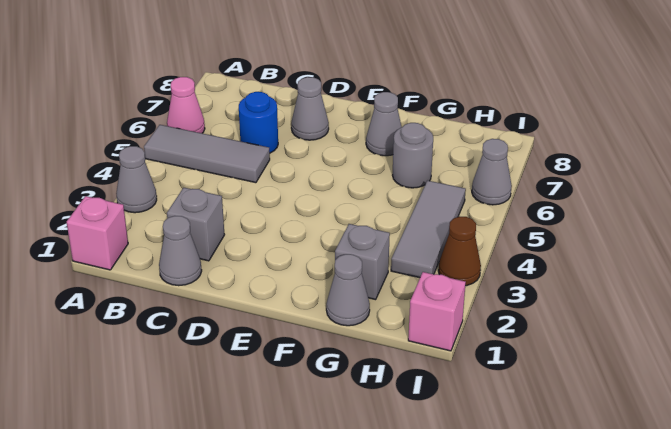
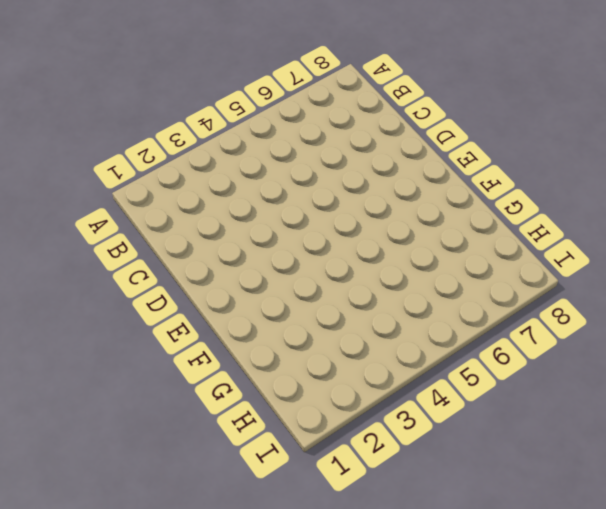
none -> pink brick A1 level 1
none -> grey cone A3 level 1
none -> grey tile A5:C5 level 1

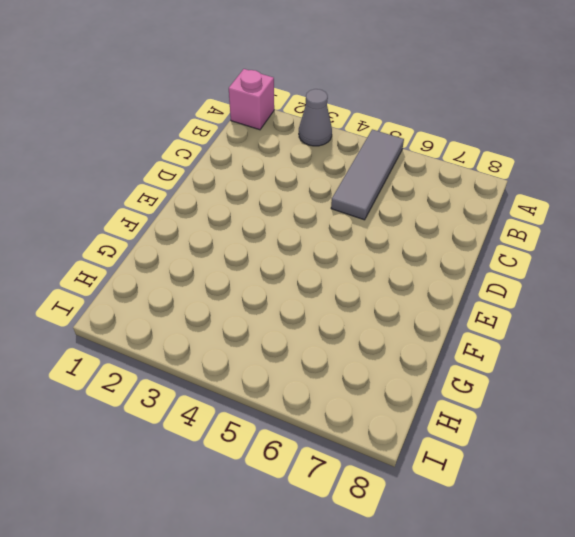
none -> pink cone A6 level 1
none -> grey cone C1 level 1
none -> grey brick C2 level 1

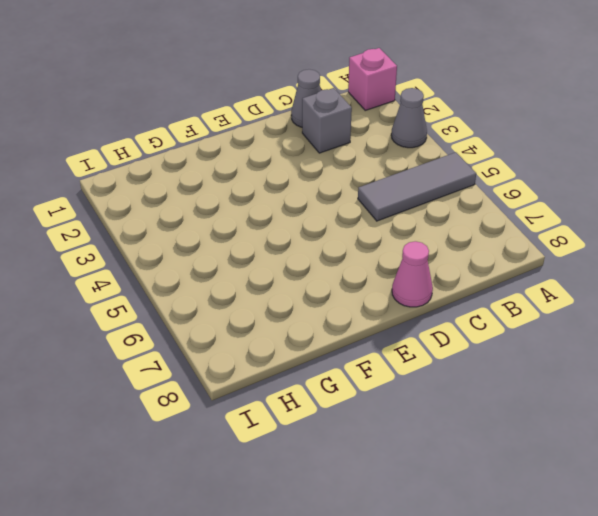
pink cone D8 level 1 -> pink cone A6 level 1
none -> blue round brick C6 level 1
none -> grey cone D7 level 1
none -> grey cone F7 level 1

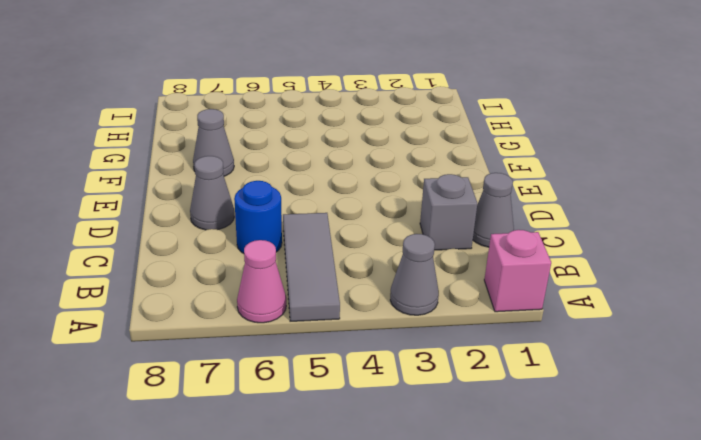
none -> grey cone G1 level 1
none -> grey brick G2 level 1
none -> grey round brick G6 level 1

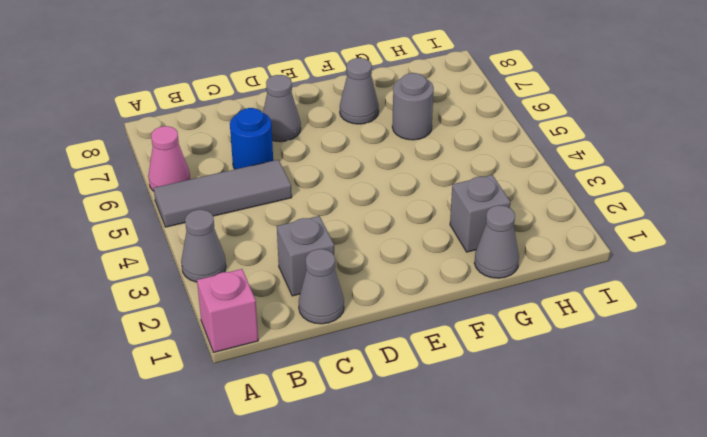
none -> grey tile H3:H5 level 1
none -> pink brick I1 level 1
none -> brown cone I3 level 1

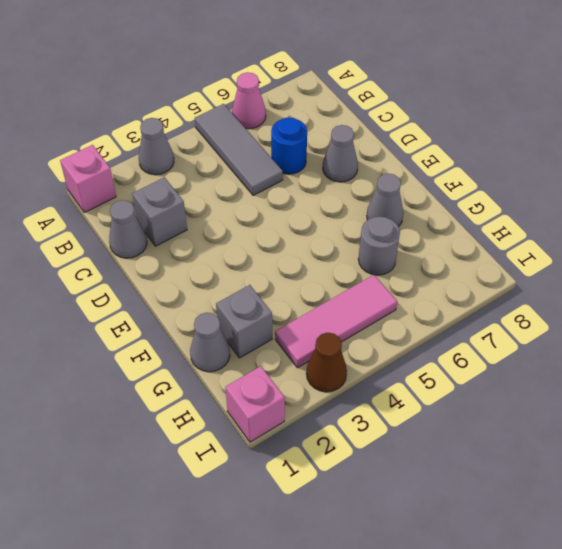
pink tile H3:H5 level 1 -> grey tile H3:H5 level 1
none -> grey cone I6 level 1

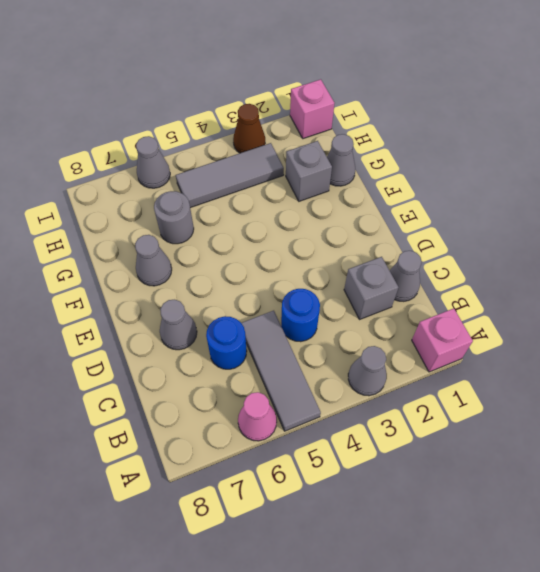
blue round brick C4 level 1 -> none

